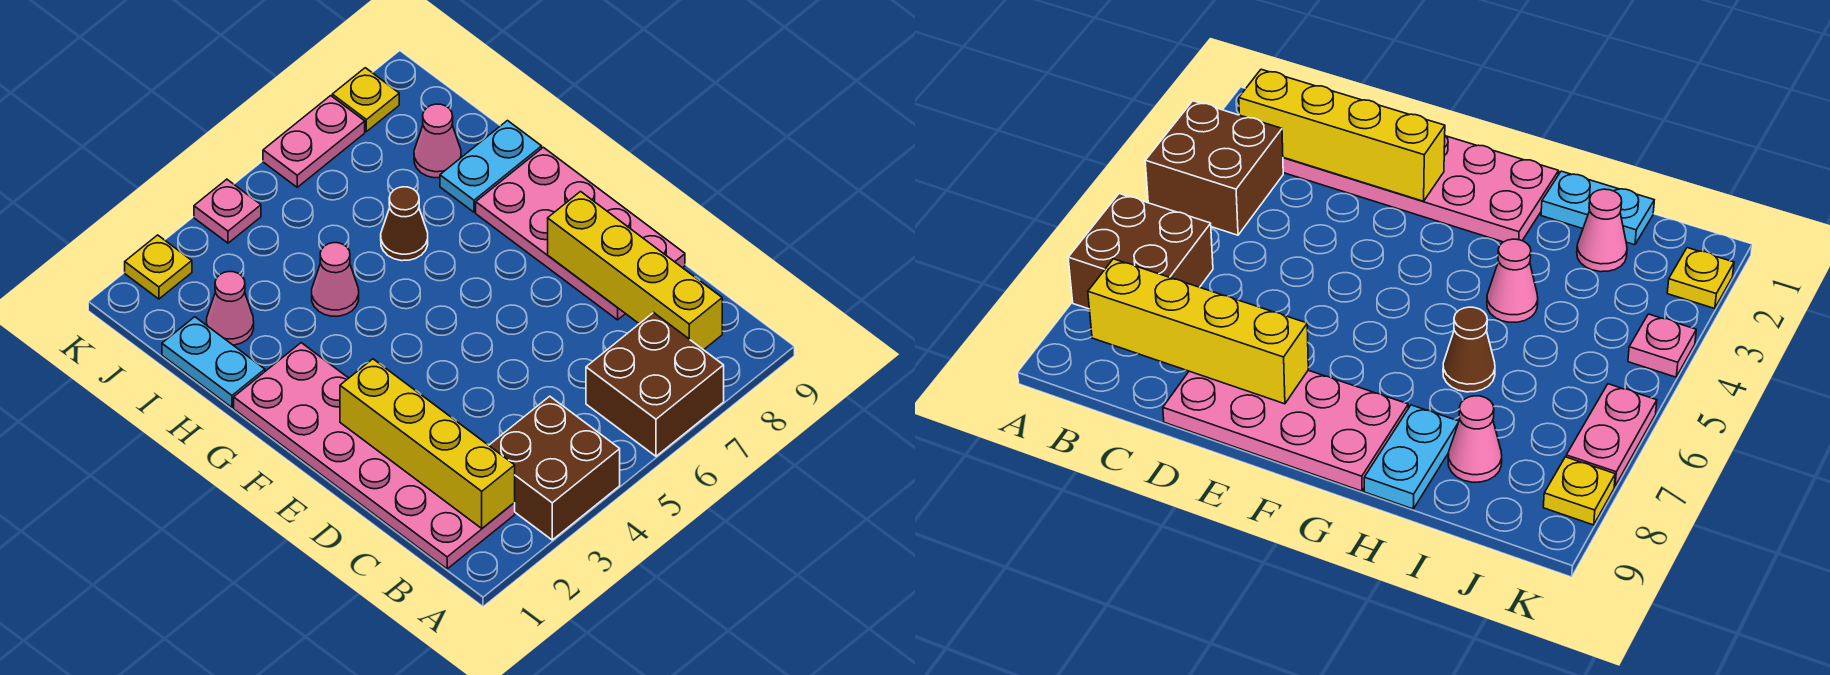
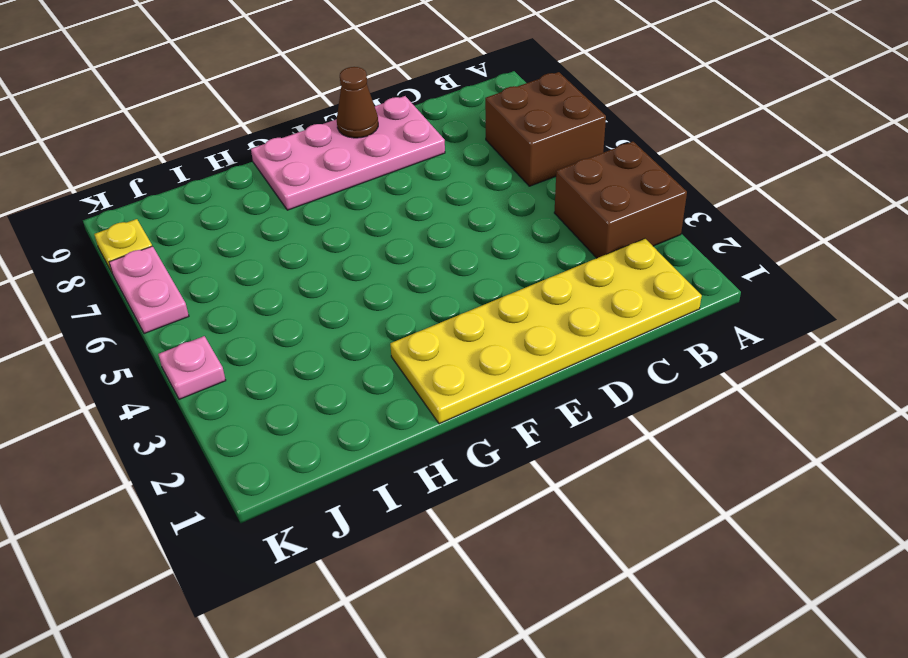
yellow plate B1:G2 level 1 -> pink plate B1:G2 level 1
brown cone E9 level 2 -> brown cone H6 level 1
none -> cyan plate H1:I1 level 1
none -> pink cone H4 level 1
none -> cyan plate H8:H9 level 1

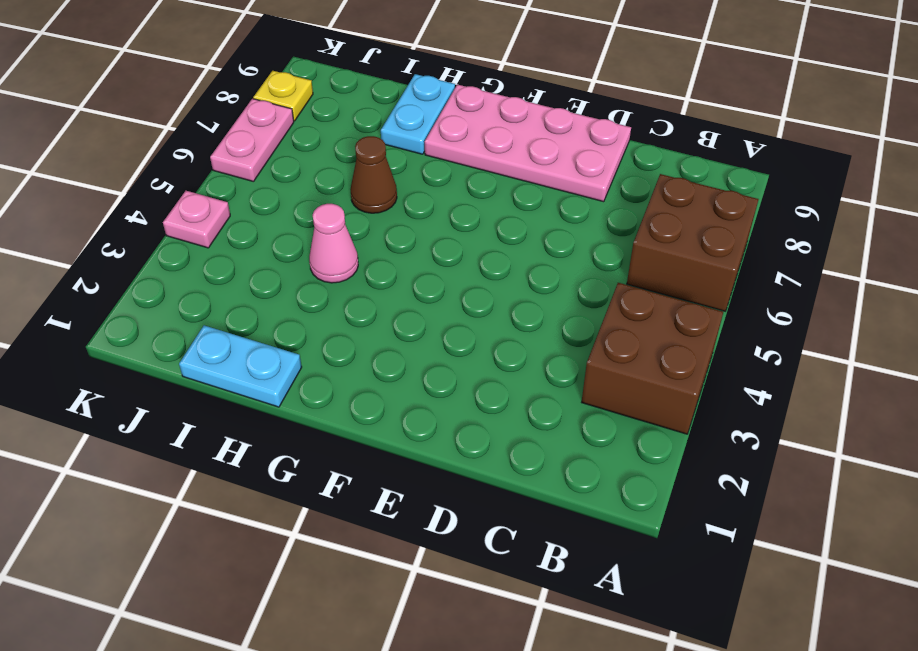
none -> pink plate B1:G2 level 1
none -> pink cone I2 level 1
none -> pink cone I8 level 1

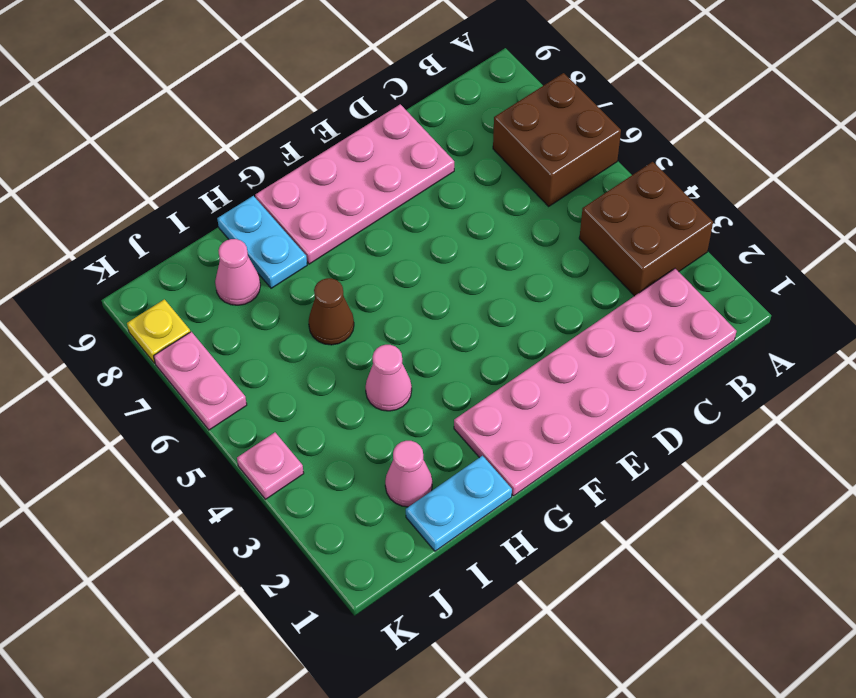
none -> yellow plate K2 level 1
none -> yellow brick B2:E2 level 2
none -> yellow brick B8:E8 level 2

